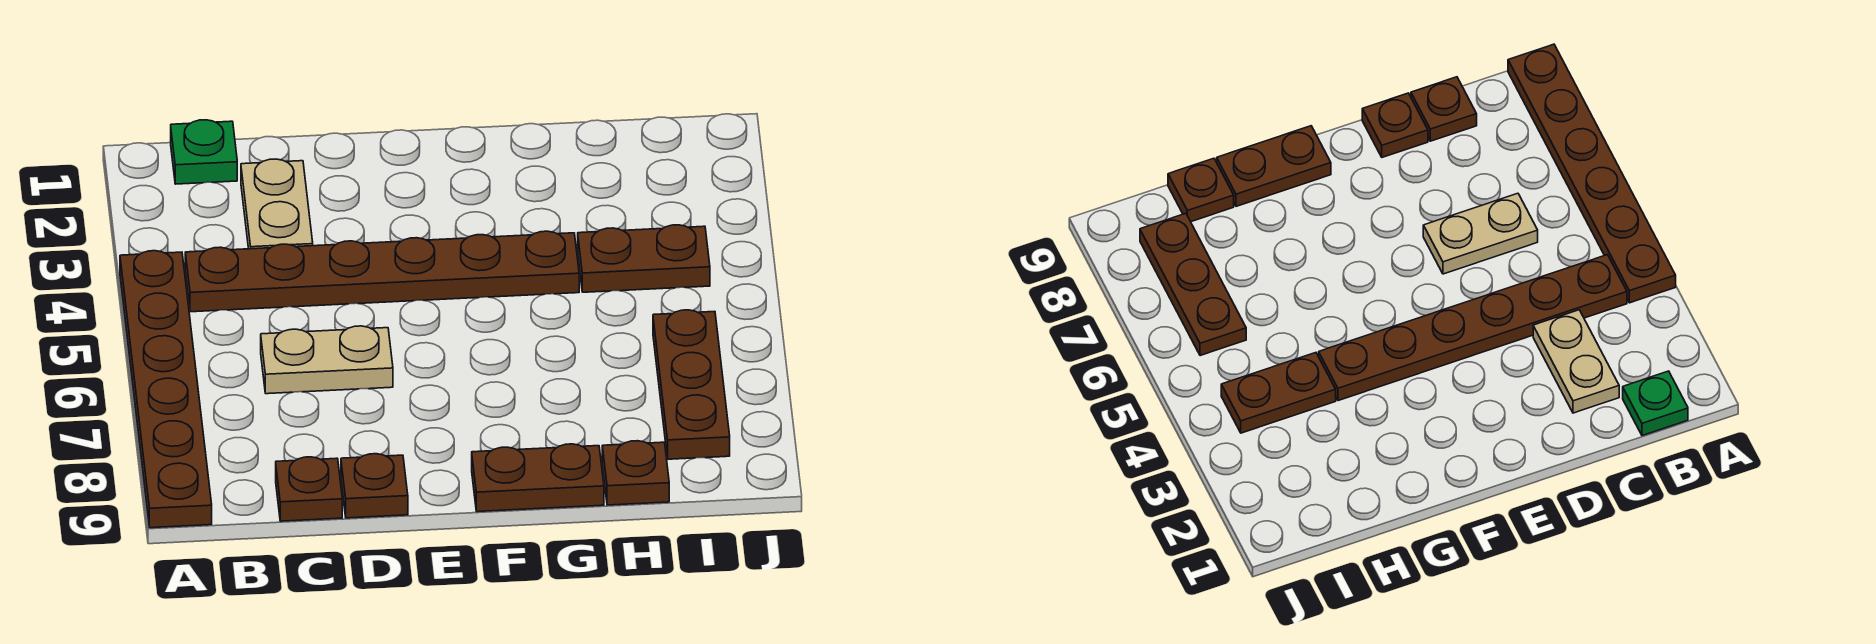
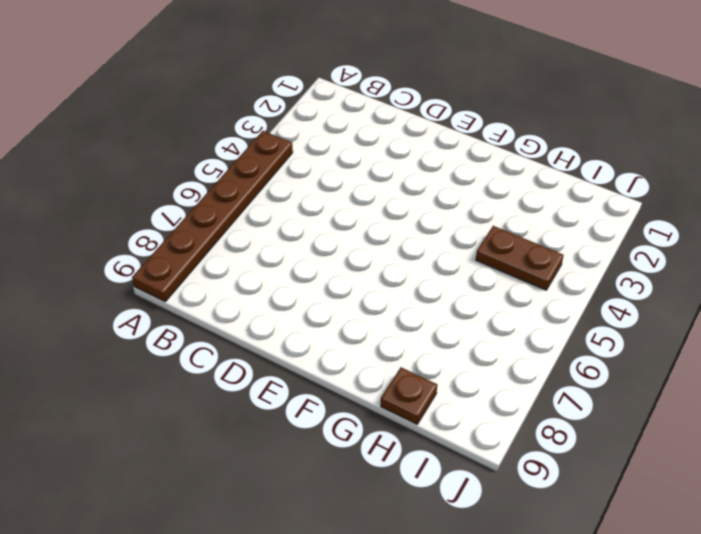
none -> green plate B1 level 1
none -> brown plate B4:G4 level 1

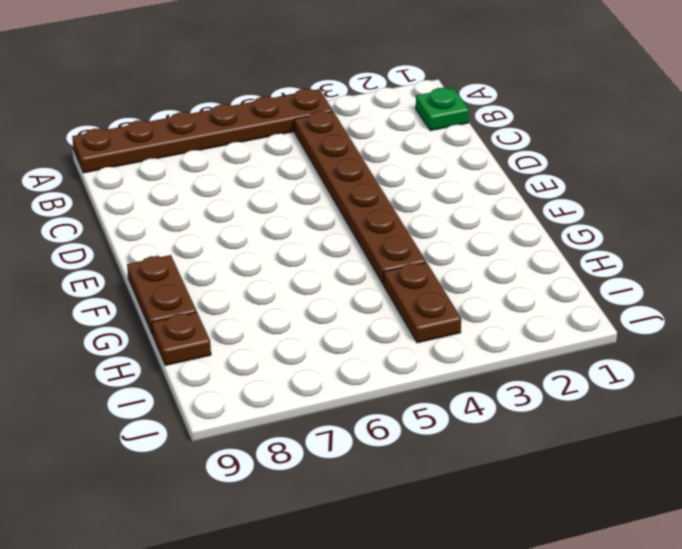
none -> tan plate C2:C3 level 1
none -> tan plate C6:D6 level 1

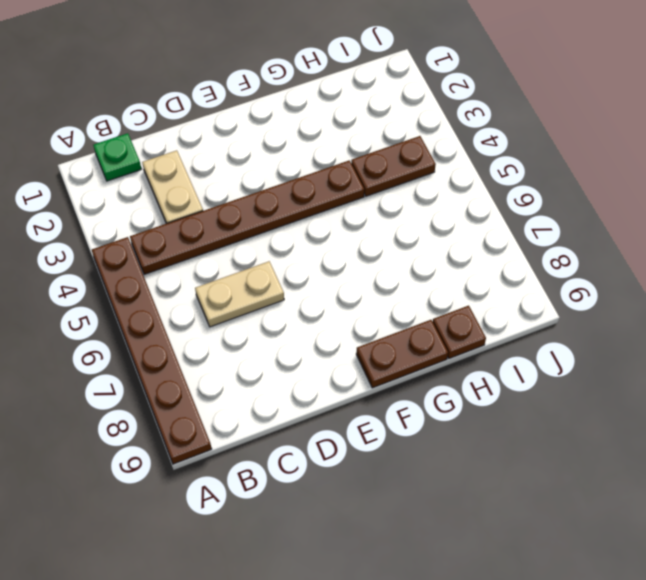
none -> brown plate C9 level 1
none -> brown plate D9 level 1

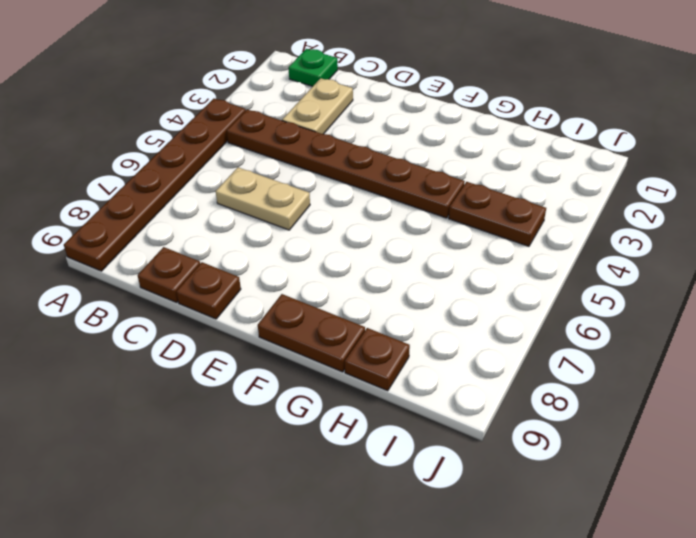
none -> brown plate I6:I8 level 1

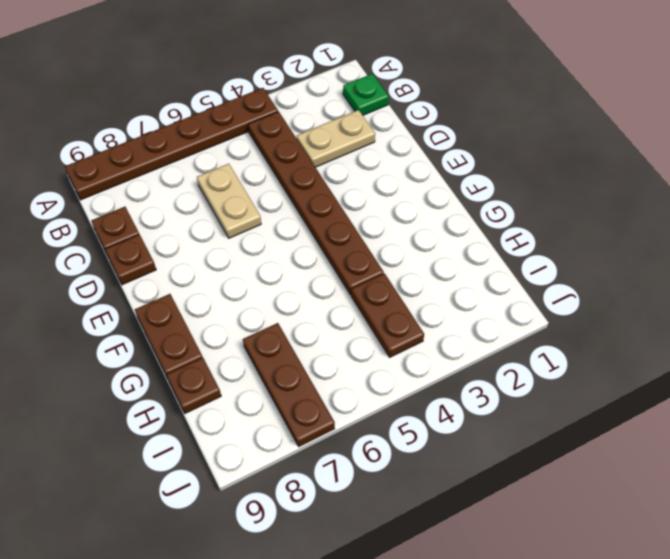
brown plate H7:J7 level 1 -> brown plate I6:I8 level 1

